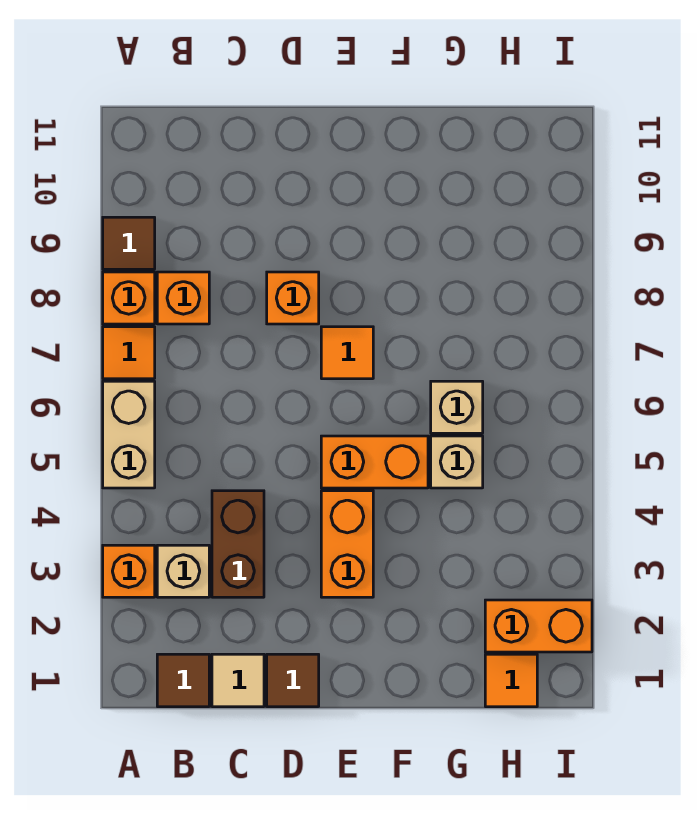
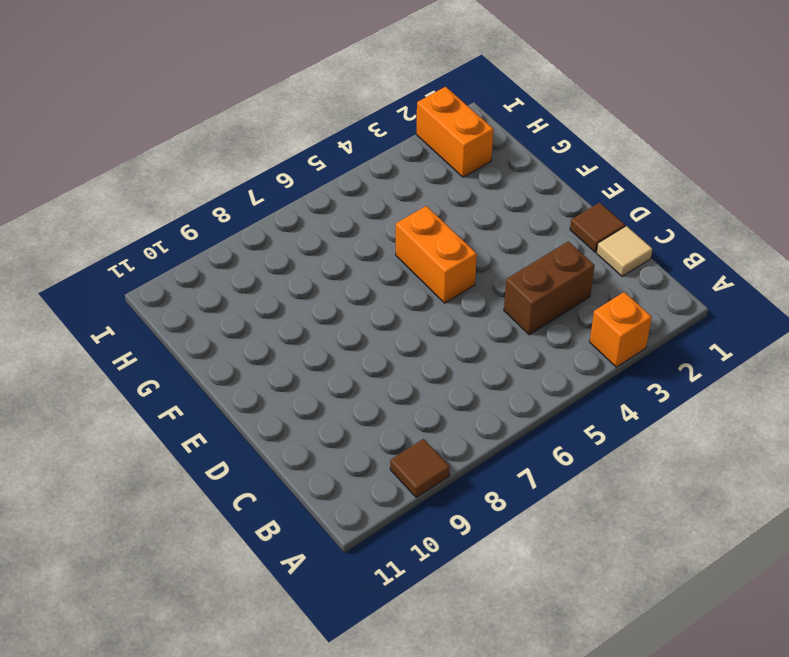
none -> tan brick A5:A6 level 1
none -> orange tile A7 level 1
none -> orange brick A8 level 1

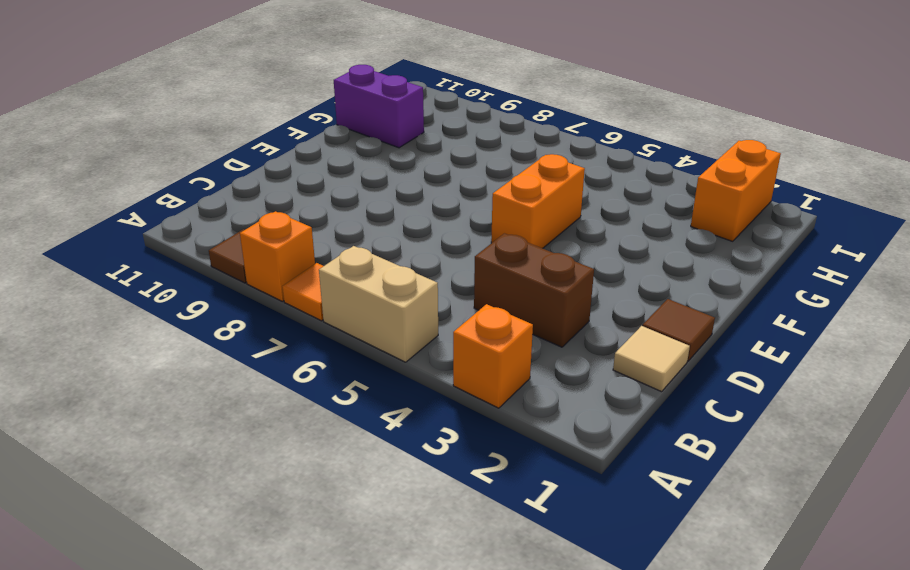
purple brick G10:G11 level 1 -> none
none -> brown tile B1 level 1
none -> tan brick B3 level 1
none -> orange brick B8 level 1

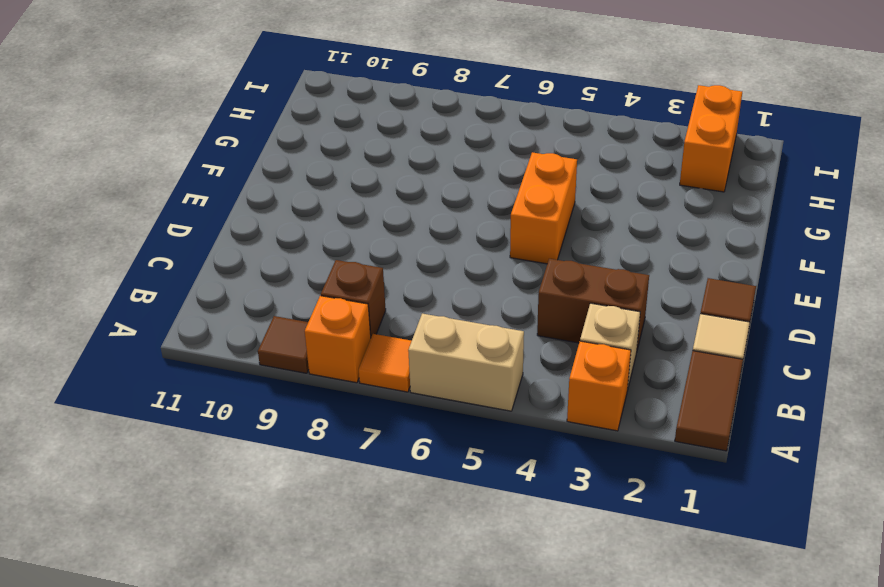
brown tile A1:B1 level 1 -> brown tile B1 level 1
brown brick B8 level 1 -> orange brick B8 level 1
none -> orange brick D8 level 1
none -> orange brick E3:E4 level 1
none -> orange tile E7 level 1

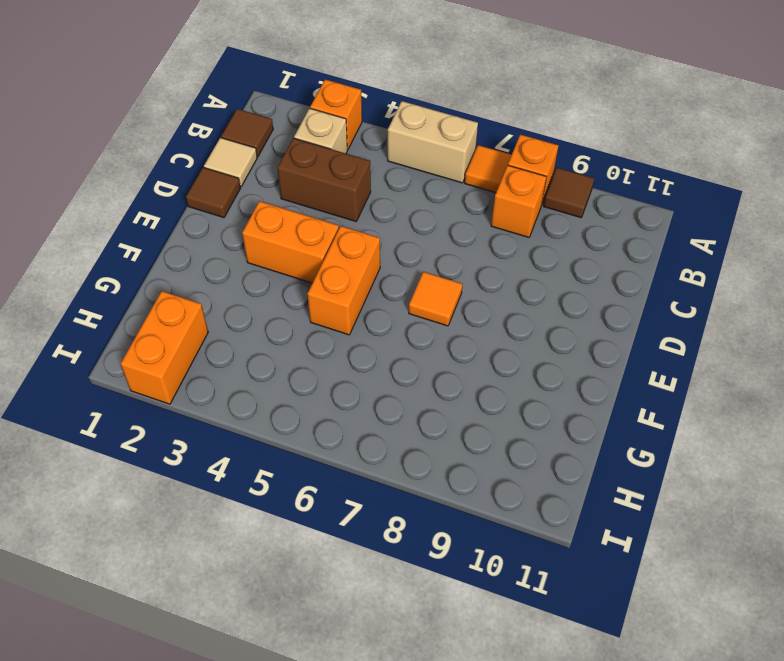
none -> orange brick D8 level 1
none -> tan brick G5 level 1
none -> tan brick G6 level 1

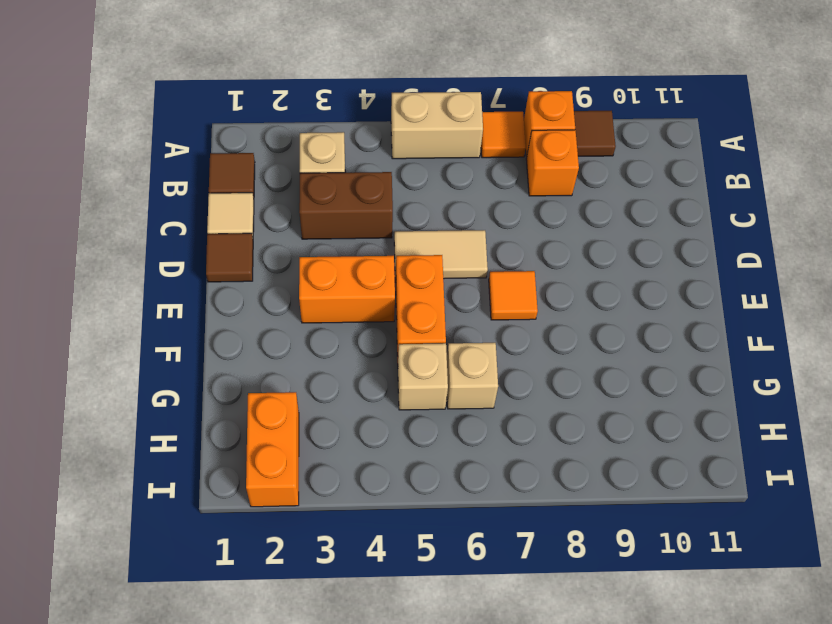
tan tile D5:D6 level 1 -> none
none -> orange brick A3 level 1
none -> orange brick D8 level 1
none -> orange tile H1 level 1

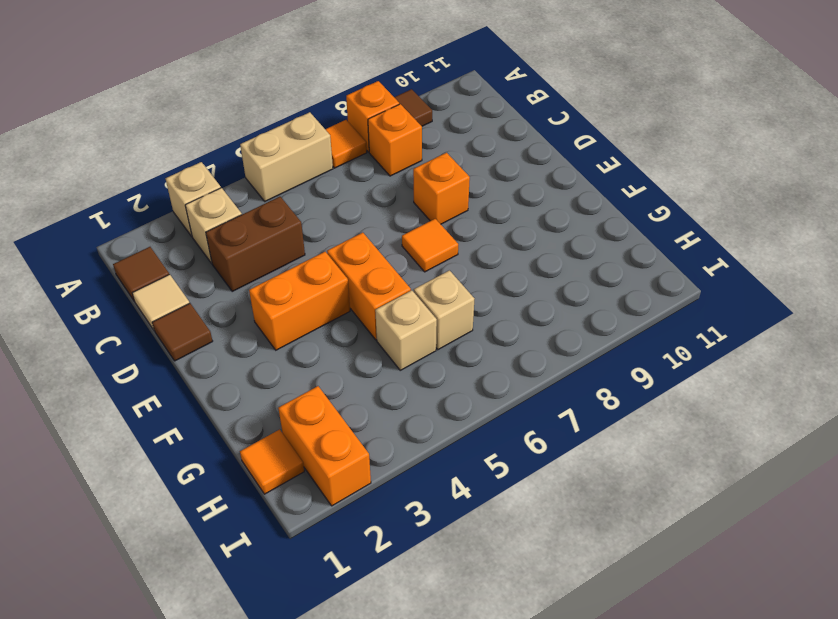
tan brick A3 level 1 -> orange brick A3 level 1

